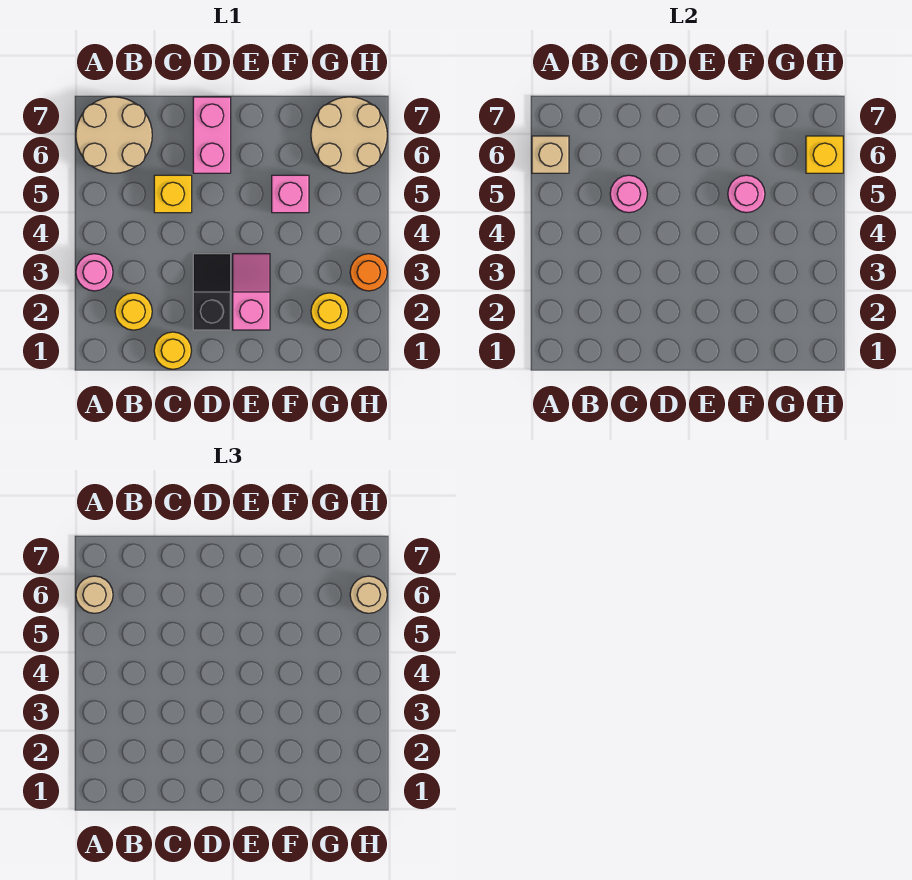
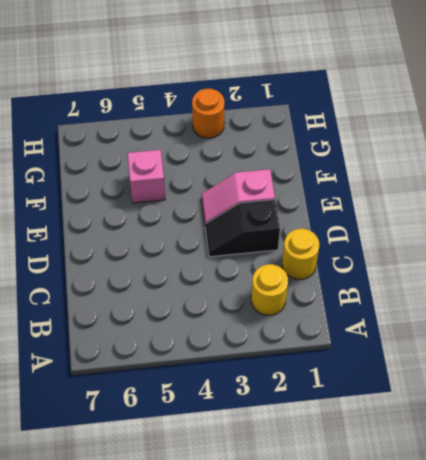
none -> pink round brick A3 level 1
none -> tan round brick A6:B7 level 1
none -> yellow brick C5 level 1

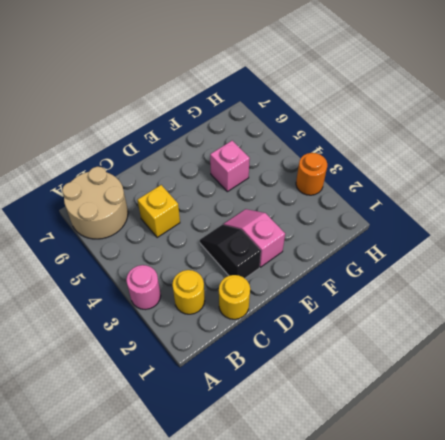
none -> pink brick D6:D7 level 1
none -> yellow round brick G2 level 1
none -> tan round brick G6:H7 level 1

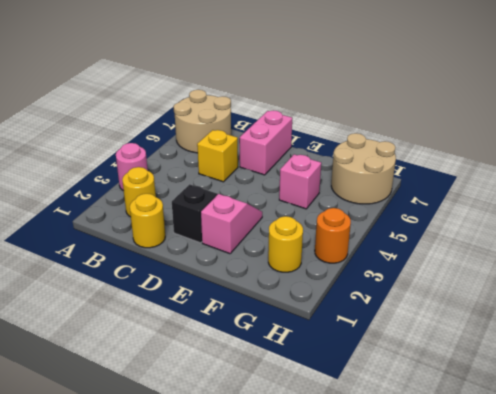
none -> tan brick A6 level 2
none -> pink round brick C5 level 2
none -> pink round brick F5 level 2

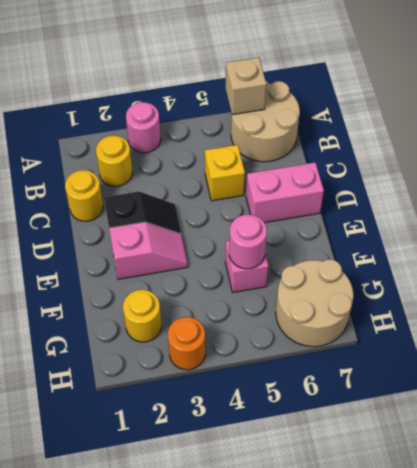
none -> pink round brick C5 level 2
none -> yellow brick H6 level 2
none -> tan round brick A6 level 3

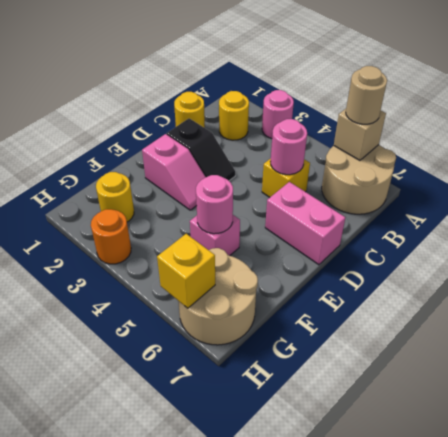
none -> tan round brick H6 level 3

